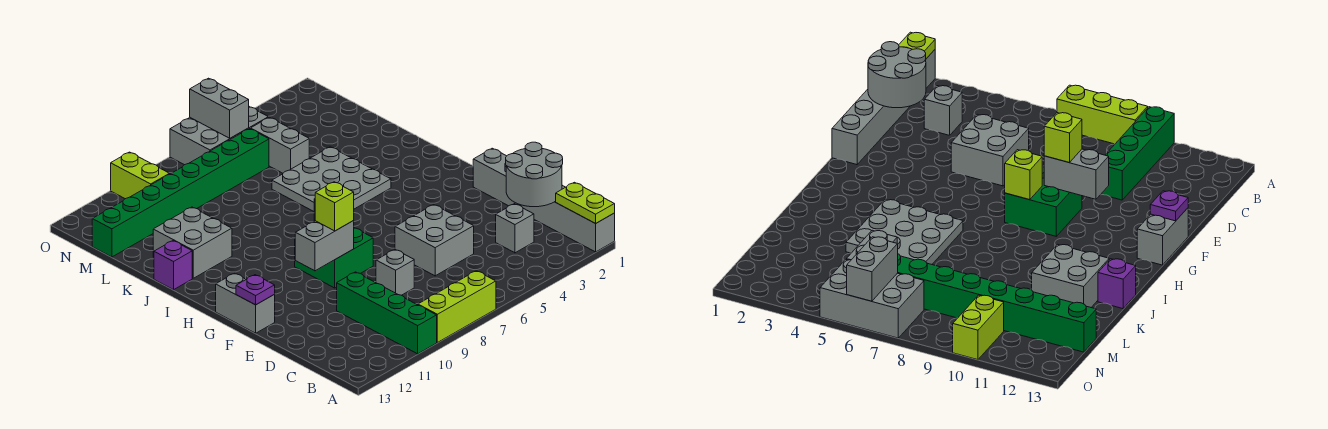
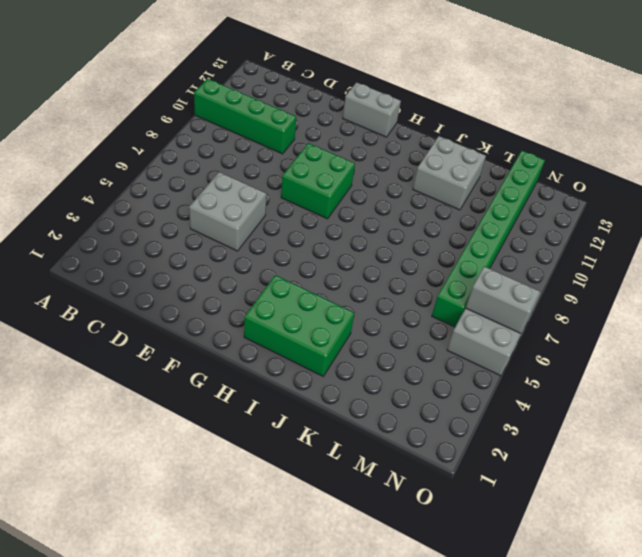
green brick H2:J3 level 1 -> none
none -> grey brick A1:F1 level 1
none -> lime brick A7:A9 level 1
none -> grey brick C3 level 1

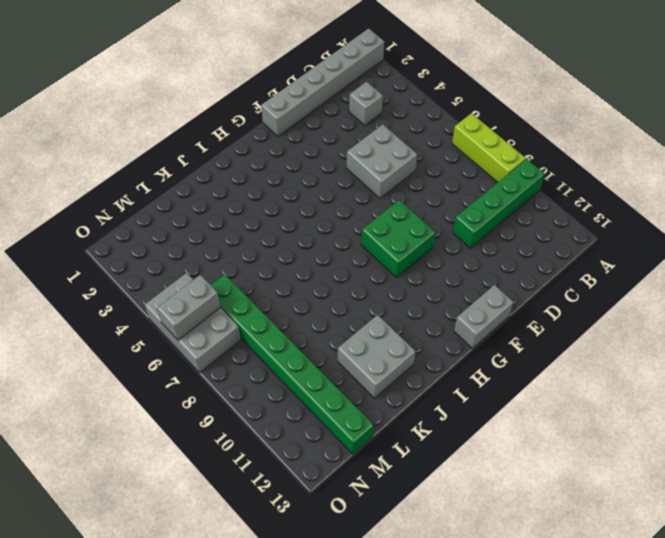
none -> grey brick D8 level 1
none -> grey plate I4:K6 level 1
none -> purple brick J13 level 1

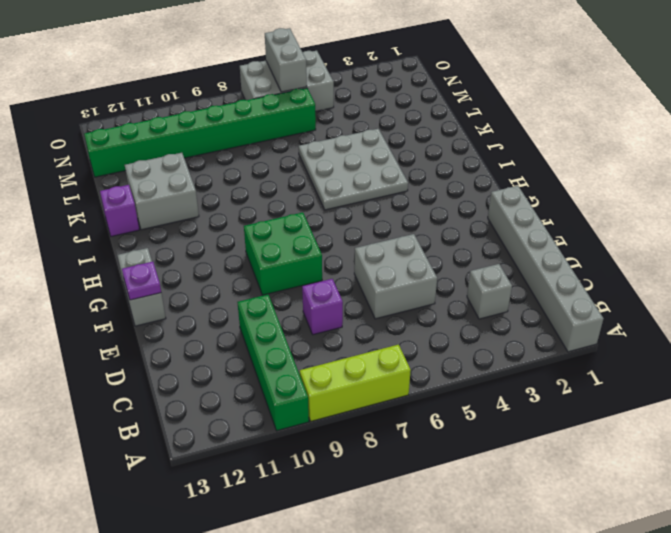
purple brick D8 level 1 -> grey brick D8 level 1
none -> grey brick L5:M5 level 1
none -> lime brick N10:O10 level 1
none -> lime plate A1:B1 level 2

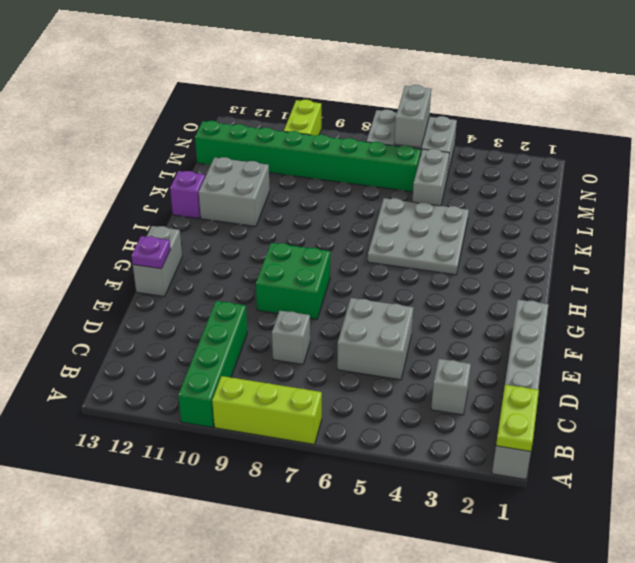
none -> grey round brick C1:D2 level 2
none -> grey brick F9:F10 level 2
none -> lime brick G8 level 2

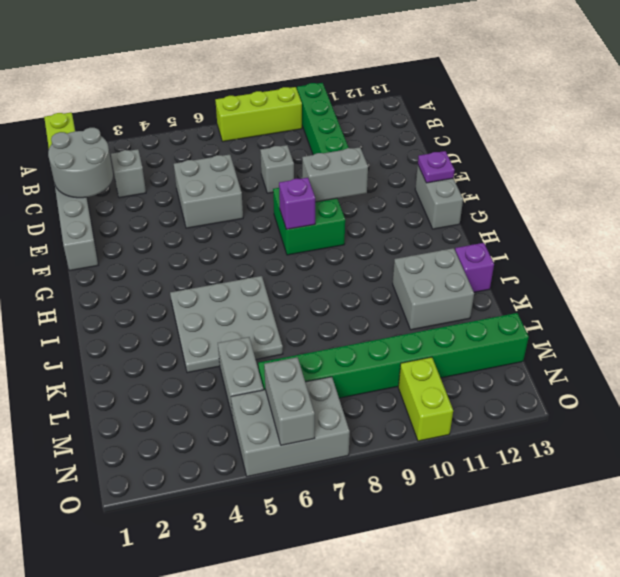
purple brick G8 level 2 -> lime brick G8 level 2
none -> lime brick F9 level 3

